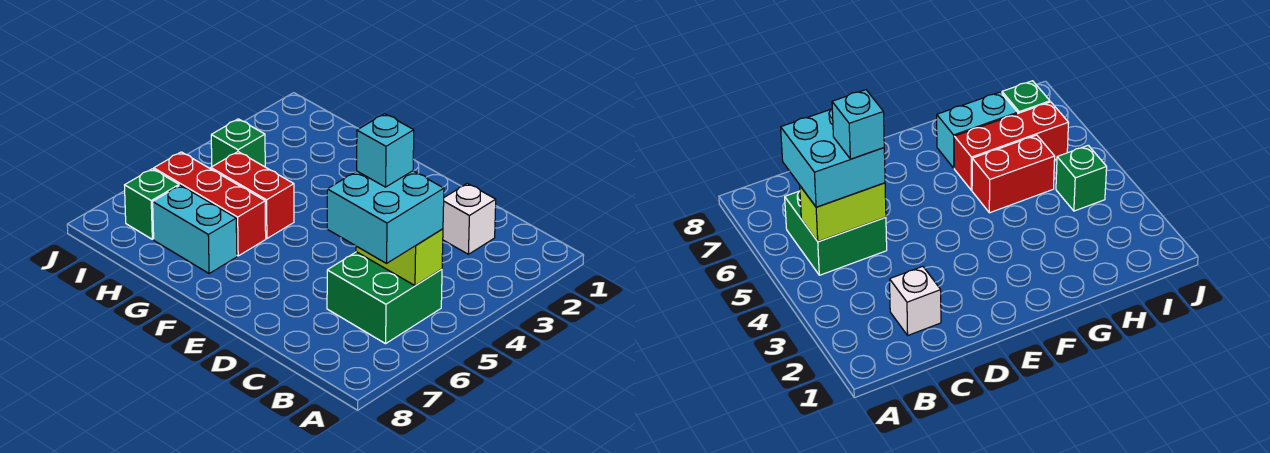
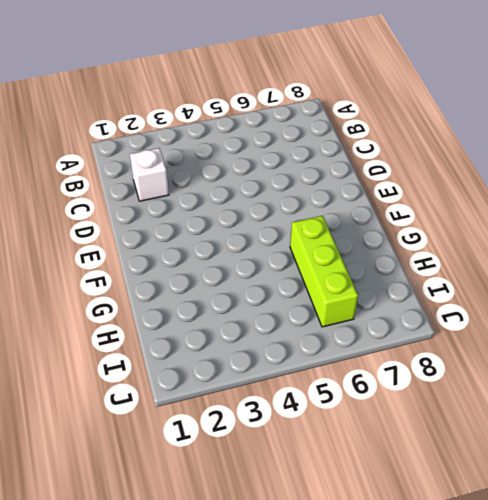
lime brick G6:I6 level 1 -> red brick G6:I6 level 1
none -> green brick B5:C6 level 1
none -> red brick G5:H5 level 1

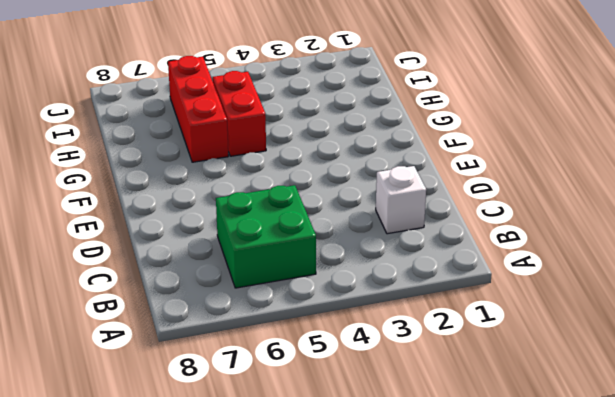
none -> cyan brick G7:H7 level 1
none -> green brick I4 level 1

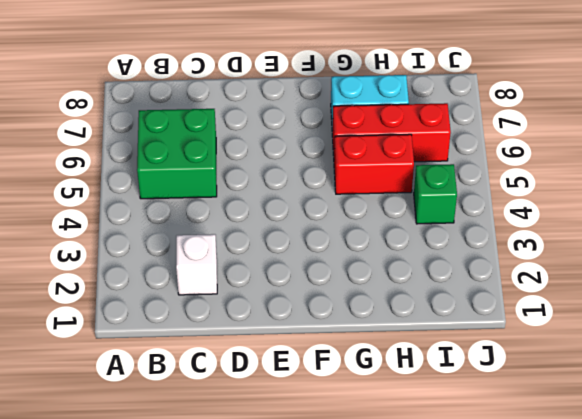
none -> green brick I7 level 1
none -> lime brick B5:C5 level 2

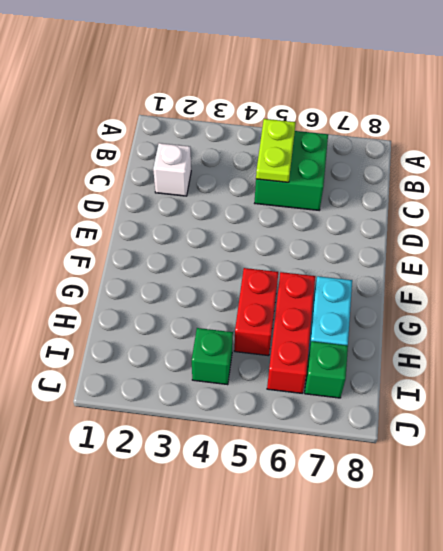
lime plate B5:C5 level 2 -> lime brick B5:C5 level 2
none -> cyan brick B5:C6 level 3
none -> cyan brick C5 level 4

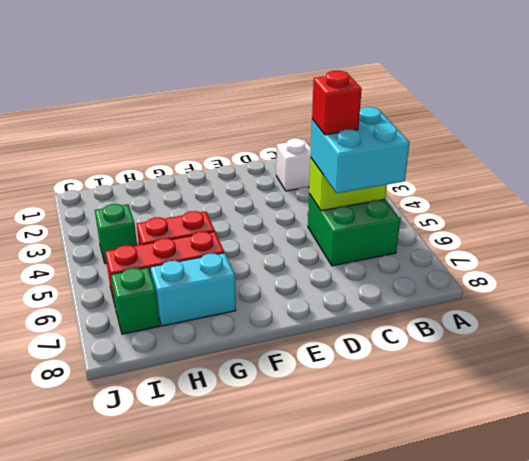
red brick C5 level 4 -> cyan brick C5 level 4

